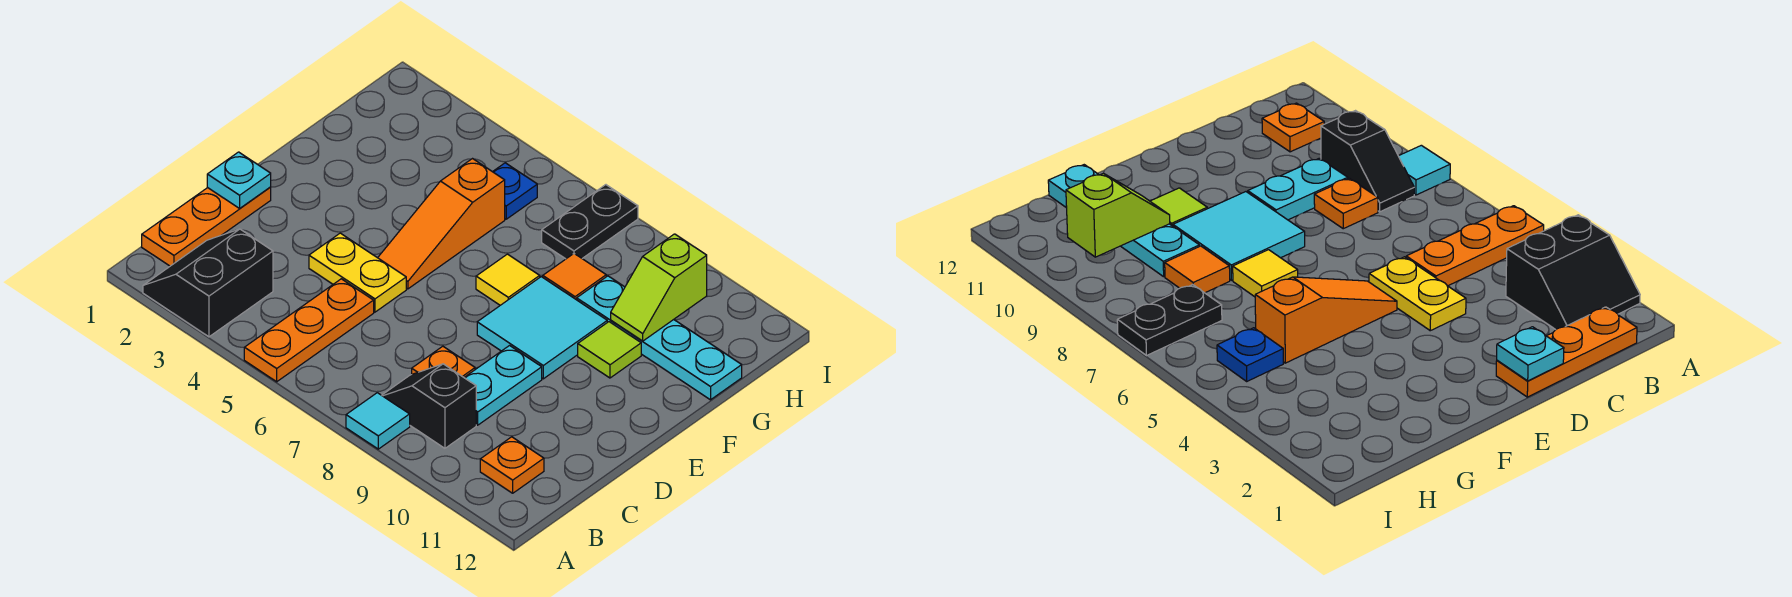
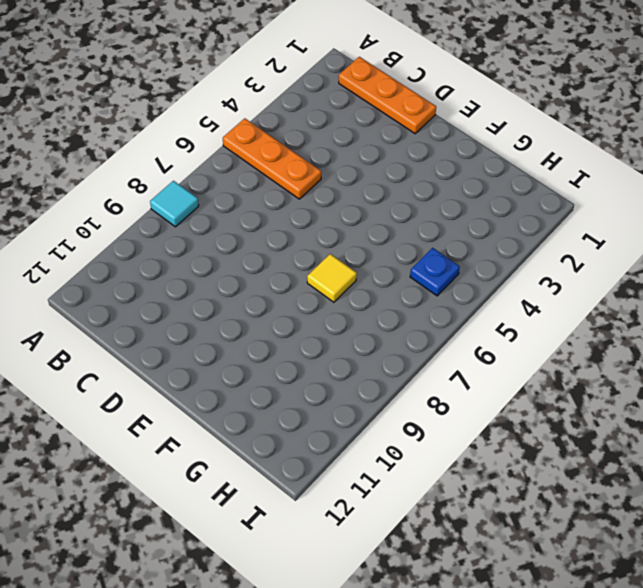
none -> black slope A2:B3 level 1 top 3
none -> black slope B8:B9 level 1 top 9
none -> orange plate B11 level 1

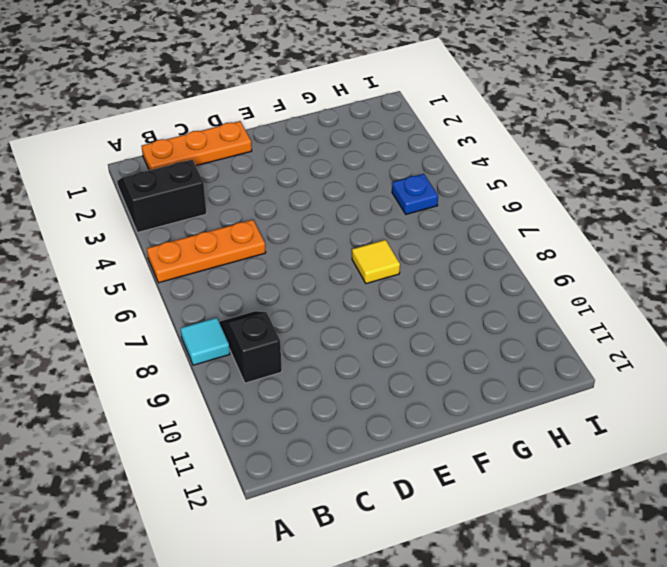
none -> orange plate B11 level 1
none -> orange plate C8 level 1
none -> cyan plate C9:D9 level 1

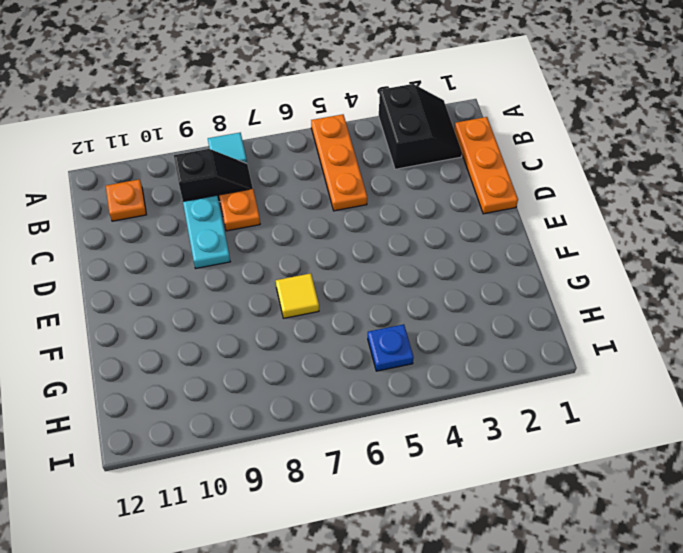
none -> yellow plate D4:D5 level 1
none -> orange slope E5:G5 level 1 top G
none -> cyan tile E8:F9 level 1

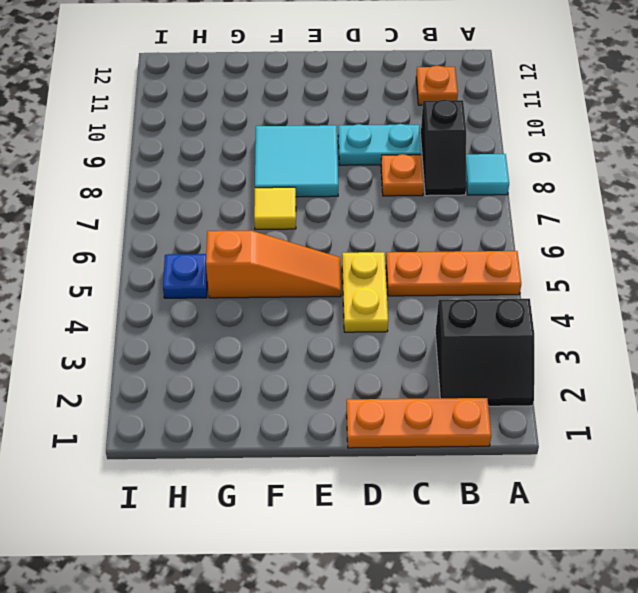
none -> lime tile F10 level 1
none -> orange tile G8 level 1
none -> cyan plate G9:G12 level 1

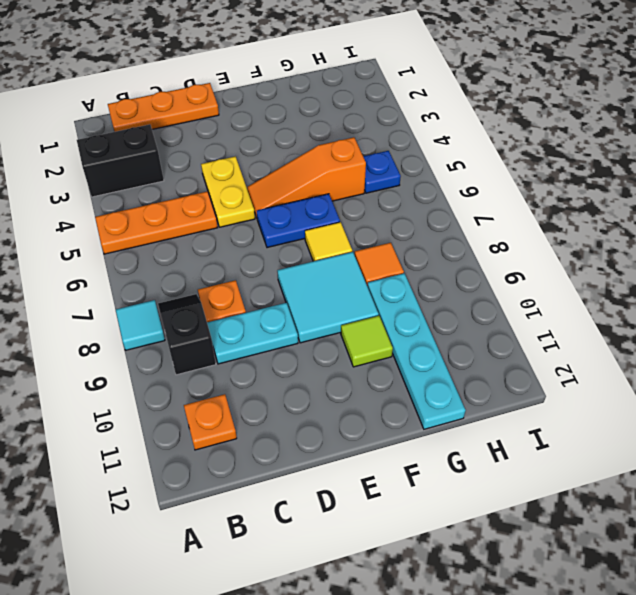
blue plate E6:F6 level 1 -> none
none -> black plate H7:I7 level 1
none -> cyan plate D1 level 2
none -> lime slope G10:H10 level 2 top H

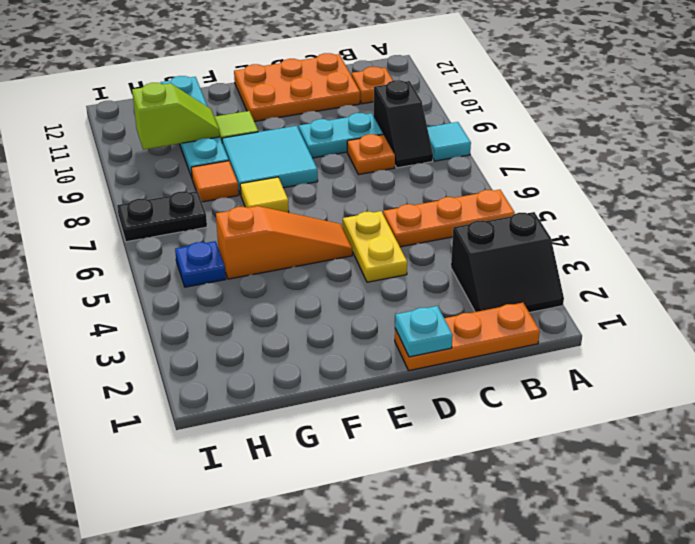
orange plate C11:E12 level 1 -> none

